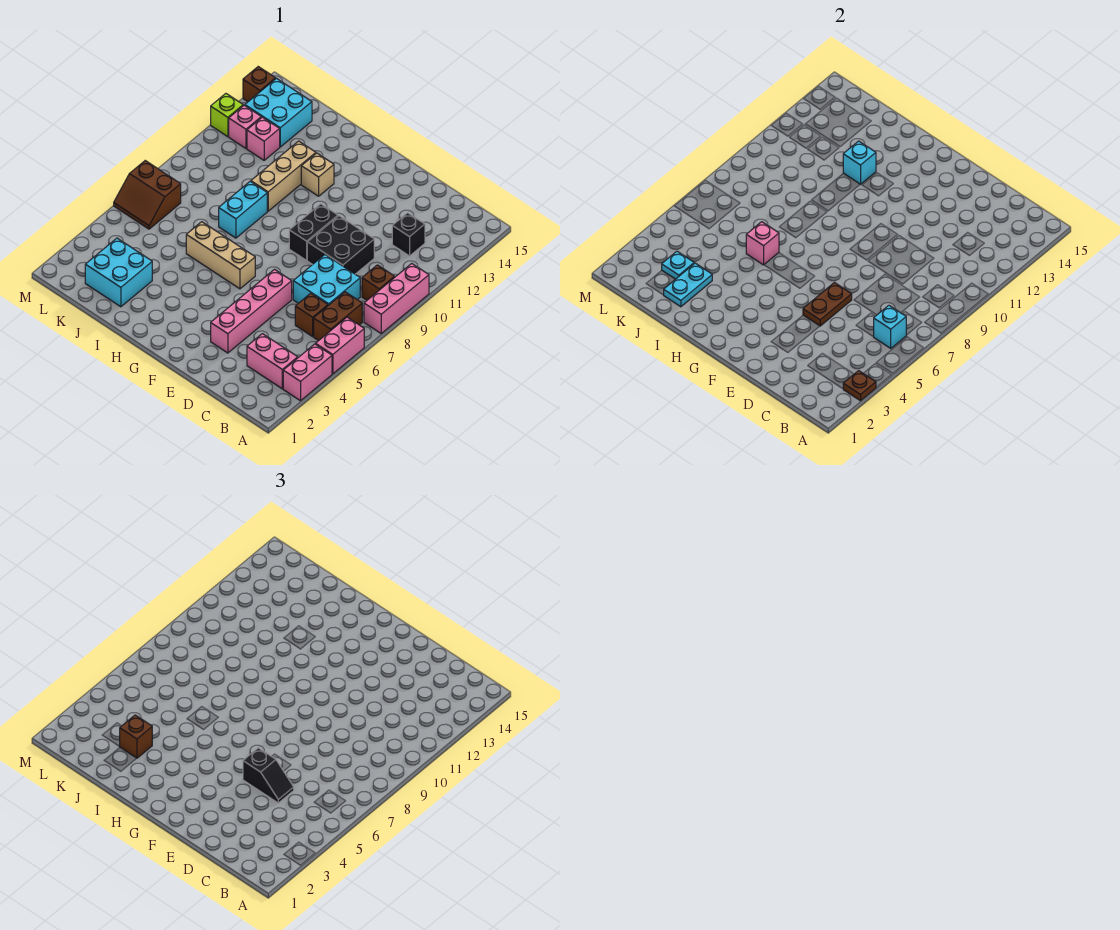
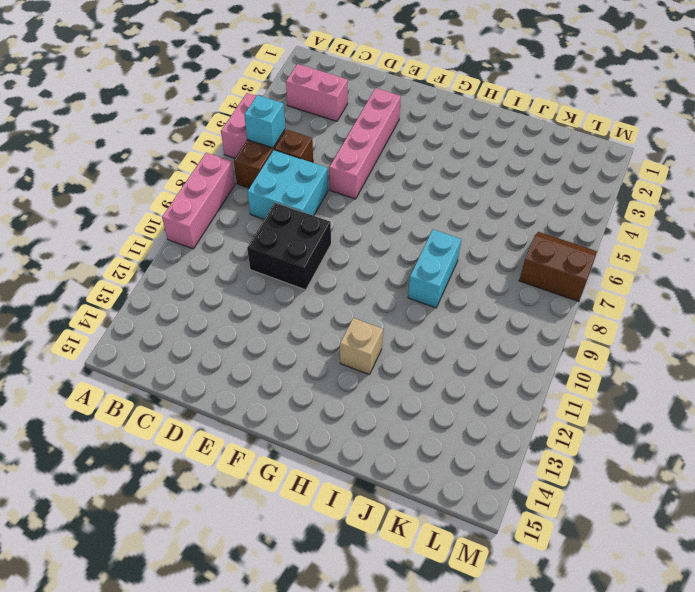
none -> pink brick A3:A4 level 1
none -> brown brick B9 level 1
none -> black brick C12 level 1
none -> black brick F9:F10 level 1

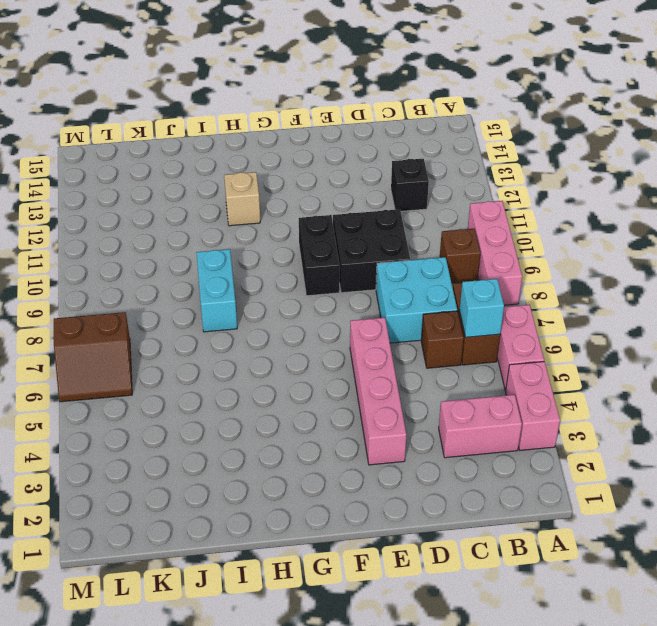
none -> tan brick G6:I6 level 1
none -> tan brick I10:I12 level 1
none -> cyan brick J2:K3 level 1
none -> pink brick K12 level 1

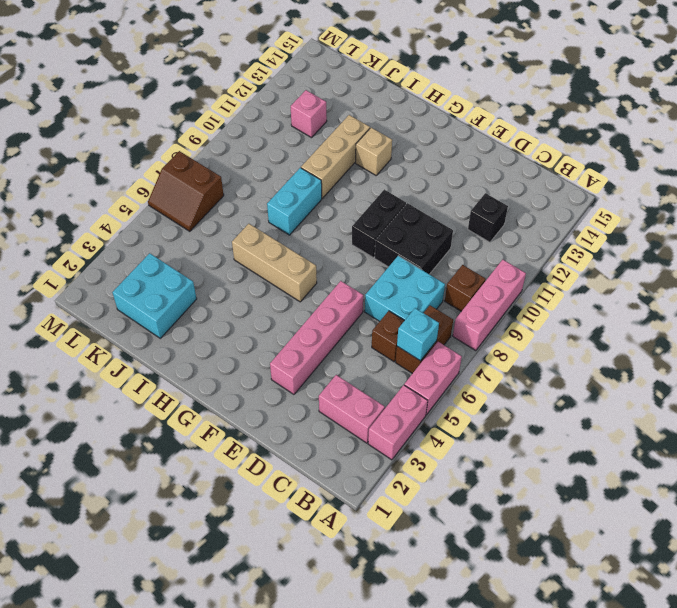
none -> cyan brick K13:L14 level 1
none -> pink brick L12 level 1
none -> lime brick M12 level 1
none -> brown brick M14 level 1

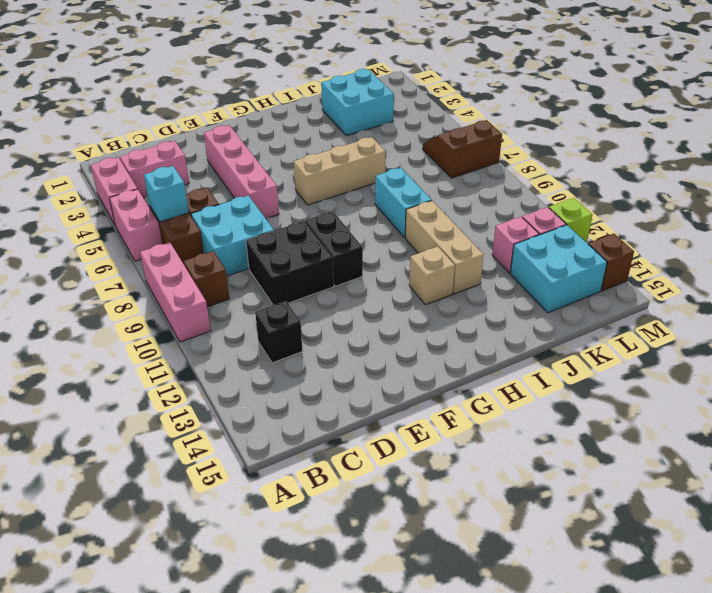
none -> brown plate A3 level 2
none -> brown plate E5:E6 level 2
none -> pink brick I6 level 2
none -> cyan brick I12 level 2

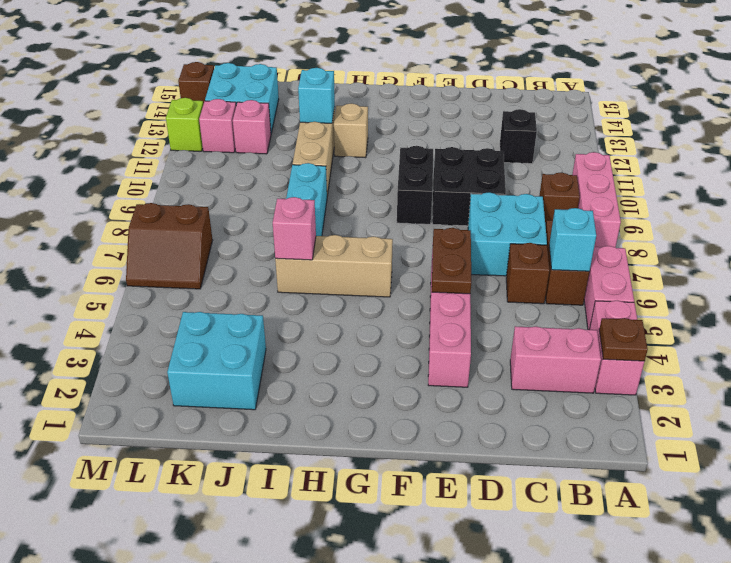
none -> cyan plate J2:J3 level 2
none -> cyan plate K3 level 2
none -> black slope D5:E5 level 3 top E
none -> brown brick J3 level 3

